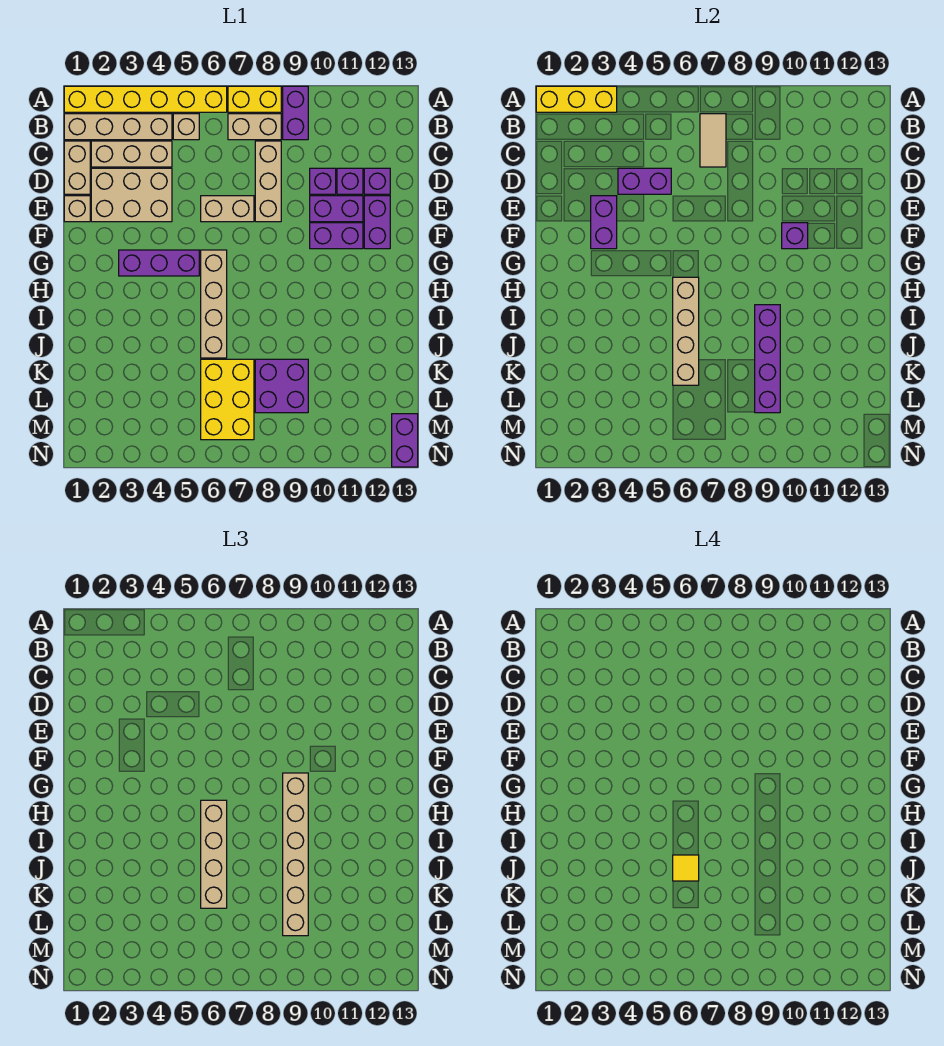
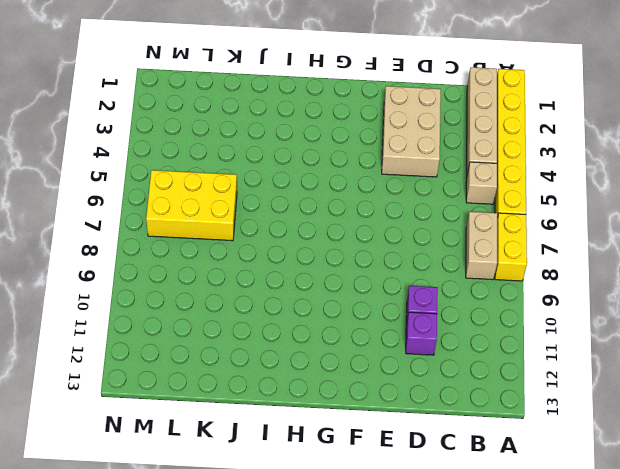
none -> purple brick A9:B9 level 1
none -> tan brick C1:D1 level 1
none -> tan brick C2:C4 level 1
none -> tan brick C8:E8 level 1

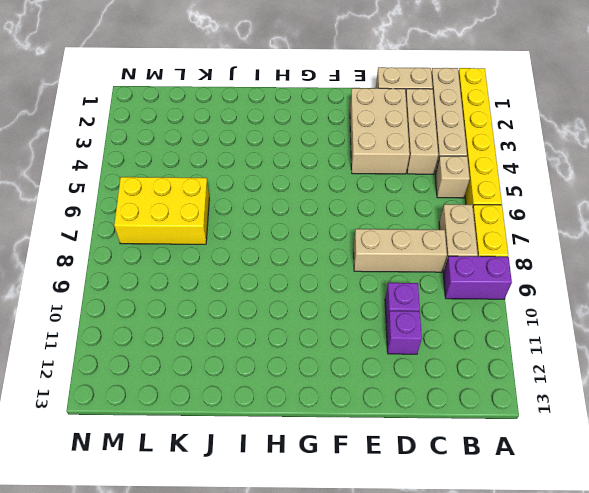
none -> purple brick D12 level 1
none -> tan brick E1 level 1
none -> tan brick E6:E7 level 1
none -> purple brick E10:E11 level 1

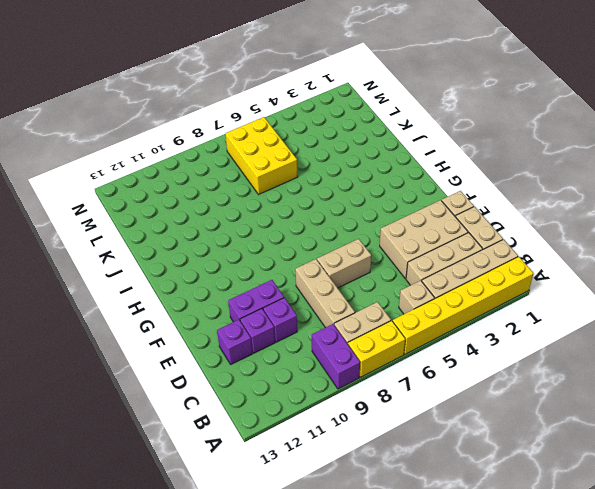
none -> purple brick E12:F12 level 1
none -> purple brick F10:F11 level 1
none -> purple brick G3:G5 level 1
none -> tan brick G6:J6 level 1

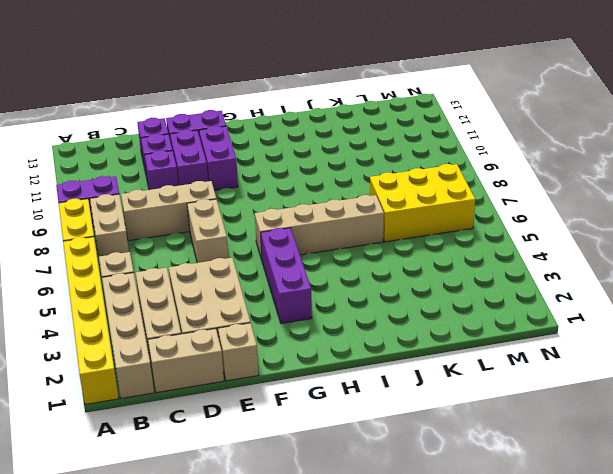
none -> purple brick K8:L9 level 1
none -> purple brick M13:N13 level 1
none -> yellow brick A1:A3 level 2
none -> tan tile B7:C7 level 2

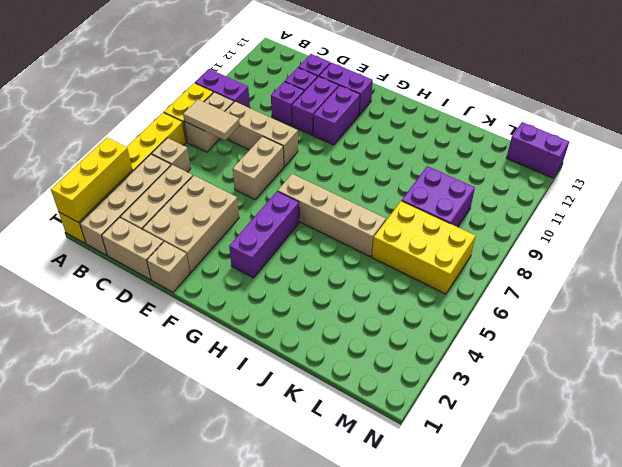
none -> purple brick D4:D5 level 2
none -> purple brick E3:F3 level 2
none -> purple brick F10 level 2
none -> tan brick H6:K6 level 2

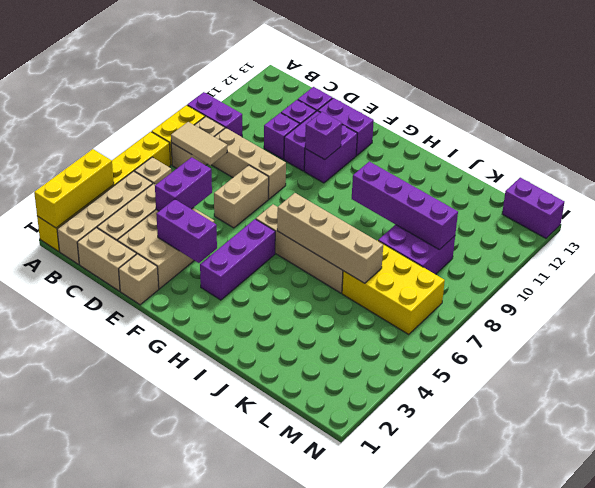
none -> tan brick G9:L9 level 3
none -> tan brick H6:K6 level 3
none -> yellow tile J6 level 4

